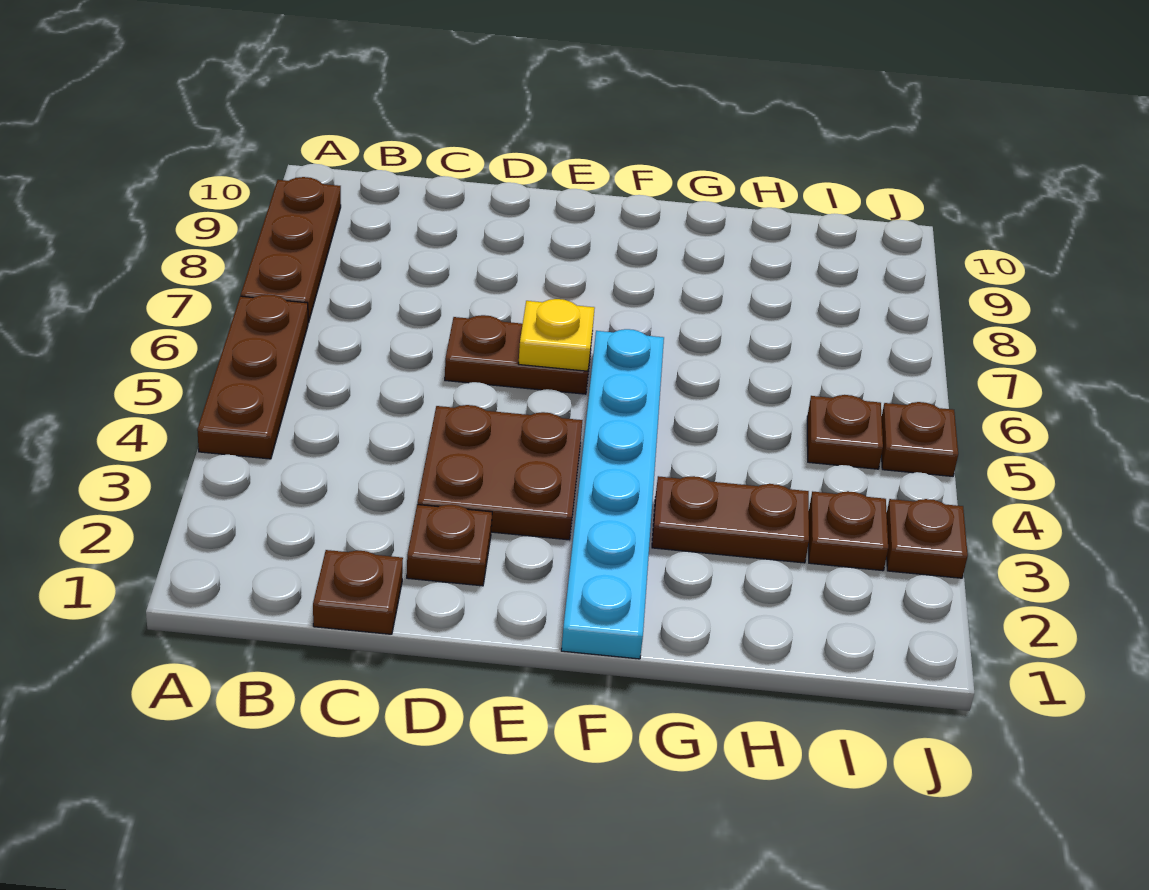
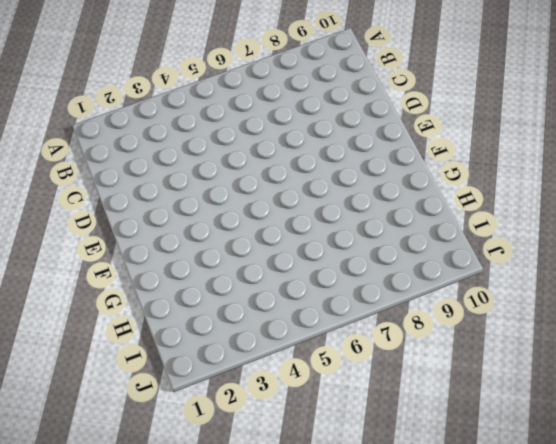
none -> brown plate A4:A6 level 1
none -> brown plate A7:A9 level 1
none -> brown plate C1 level 1

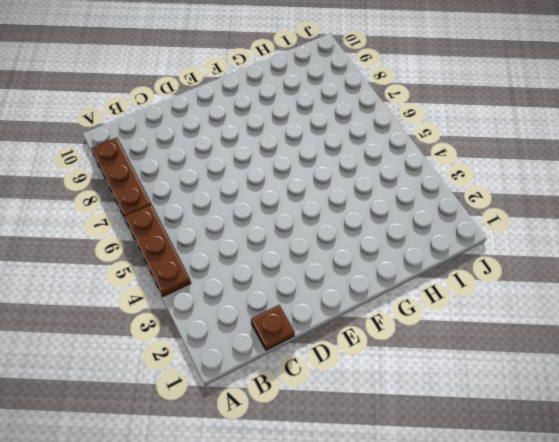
none -> brown plate D2 level 1
none -> brown plate D3:E4 level 1
none -> brown plate D6:E6 level 1

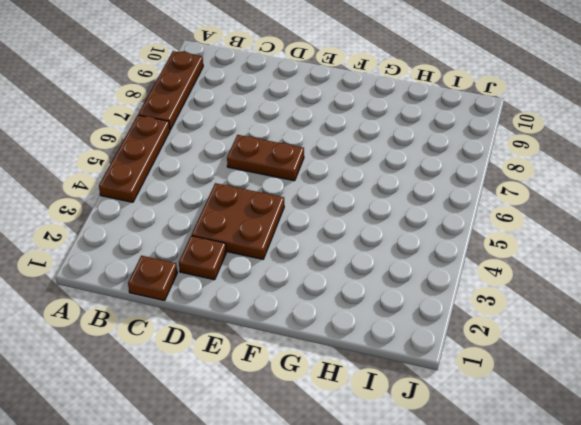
none -> cyan plate F1:F6 level 1
none -> brown plate G3:H3 level 1
none -> brown plate I3 level 1

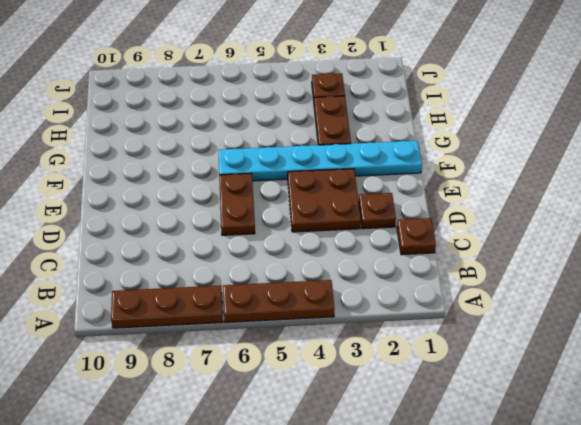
none -> brown plate I5 level 1
none -> brown plate J3 level 1
none -> brown plate J5 level 1

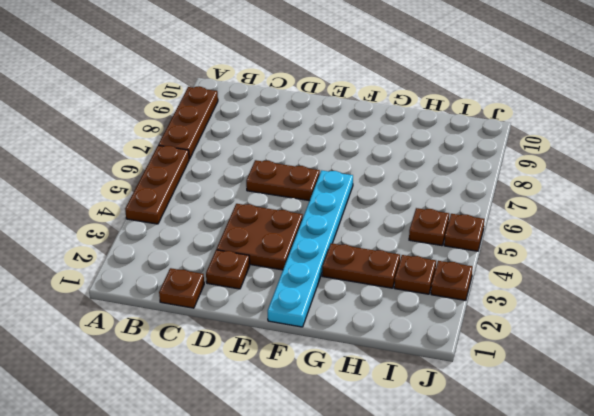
none -> yellow plate E6 level 2

